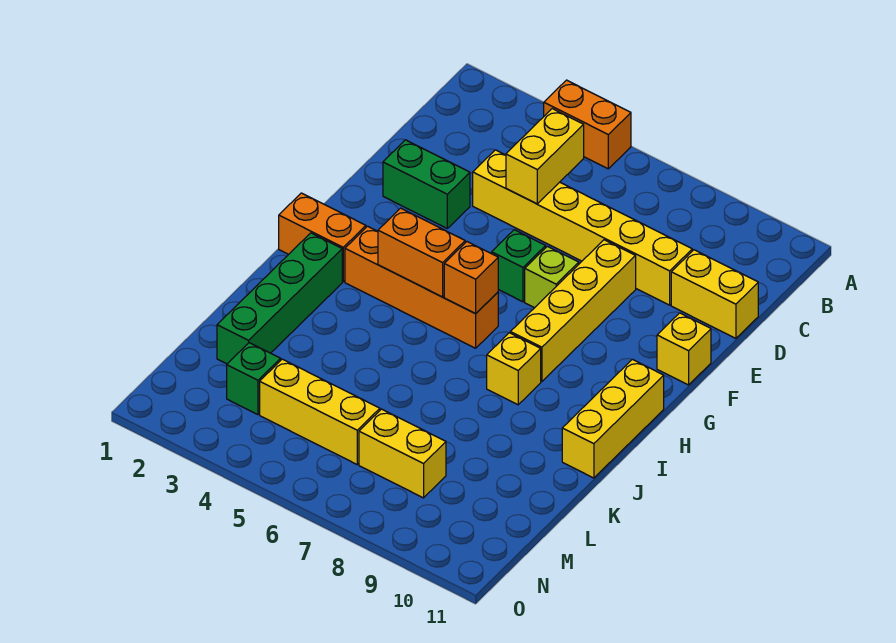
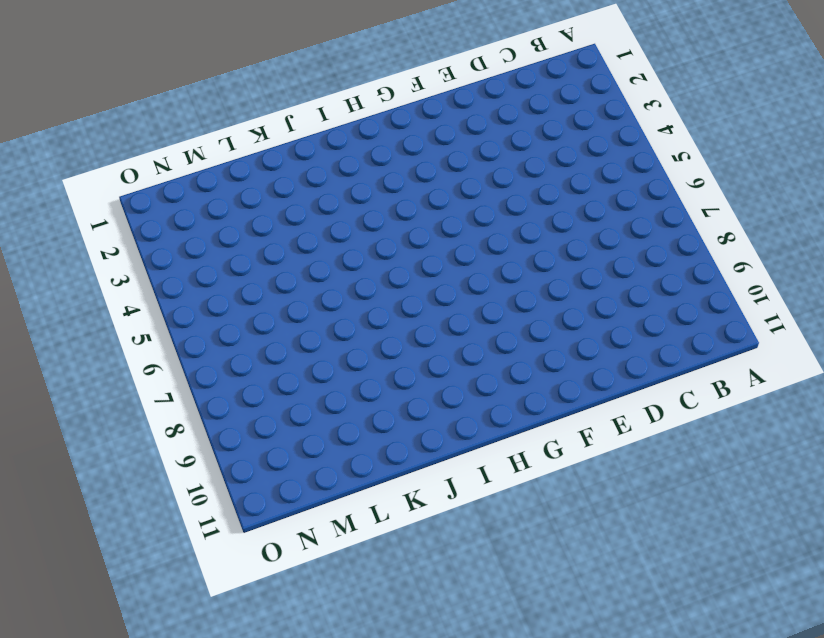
none -> orange brick A4:A5 level 1
none -> yellow brick D4:D9 level 1
none -> yellow brick D10:D11 level 1

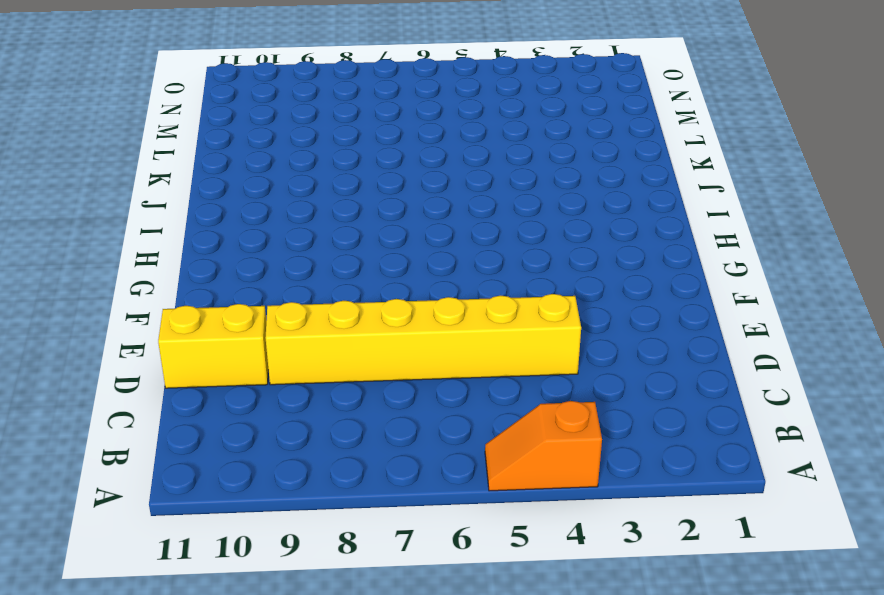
orange slope A4:A5 level 1 top 4 -> orange brick A4:A5 level 1
none -> green brick E2:E3 level 1
none -> yellow brick E8:H8 level 1
none -> green brick F6 level 1

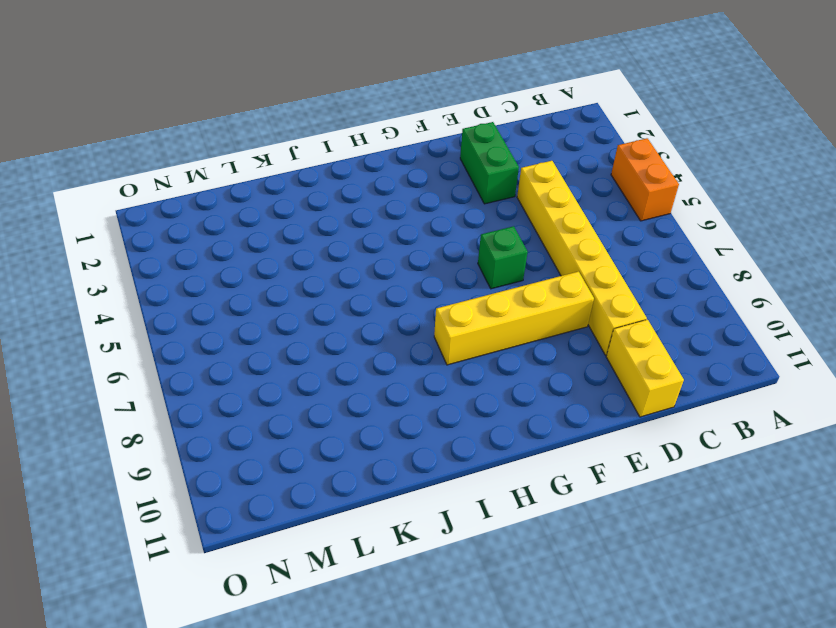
none -> lime brick F7 level 1
none -> yellow brick F11 level 1
none -> orange brick H1:H2 level 1

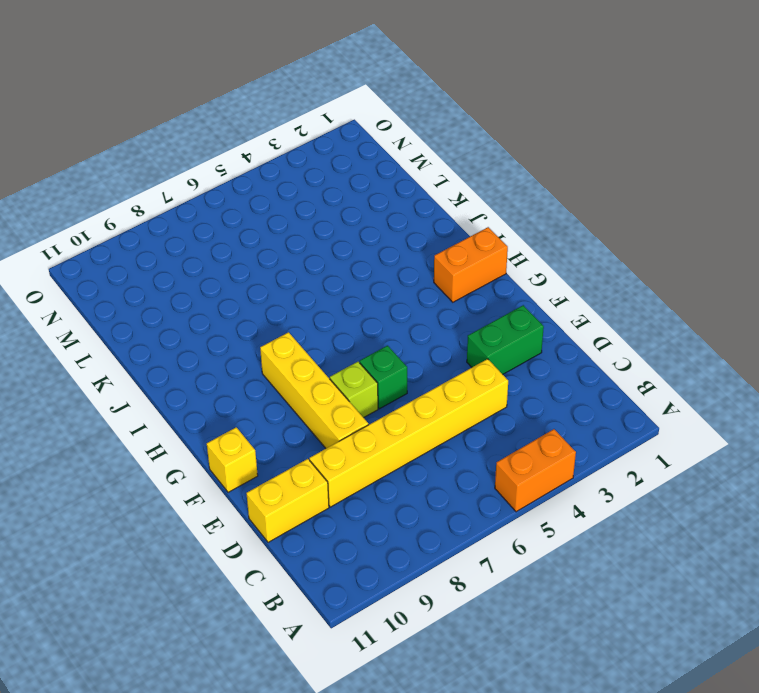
none -> orange brick H3:H6 level 1
none -> yellow brick H11:J11 level 1
none -> green brick I2:L2 level 1

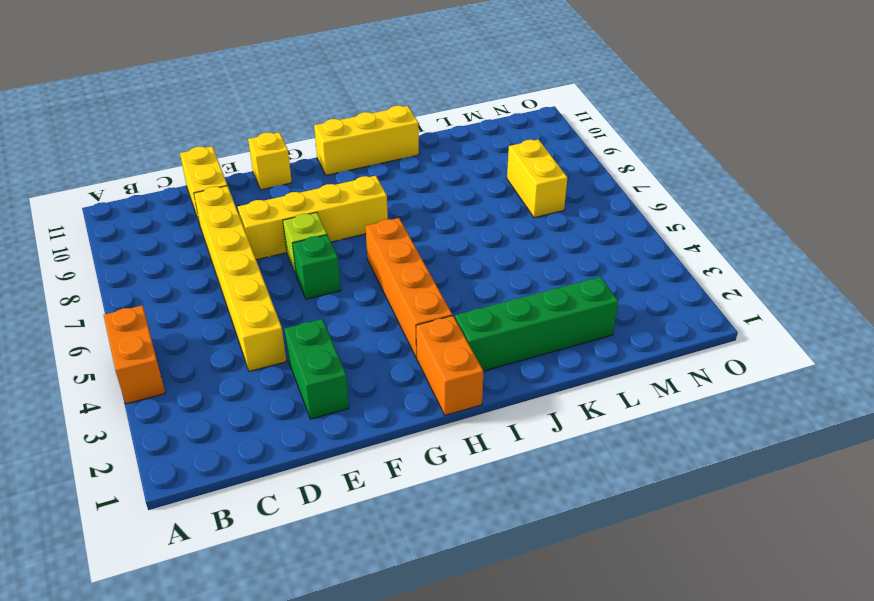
none -> yellow brick I8 level 1
none -> green brick M3 level 1
none -> yellow brick M4:M6 level 1

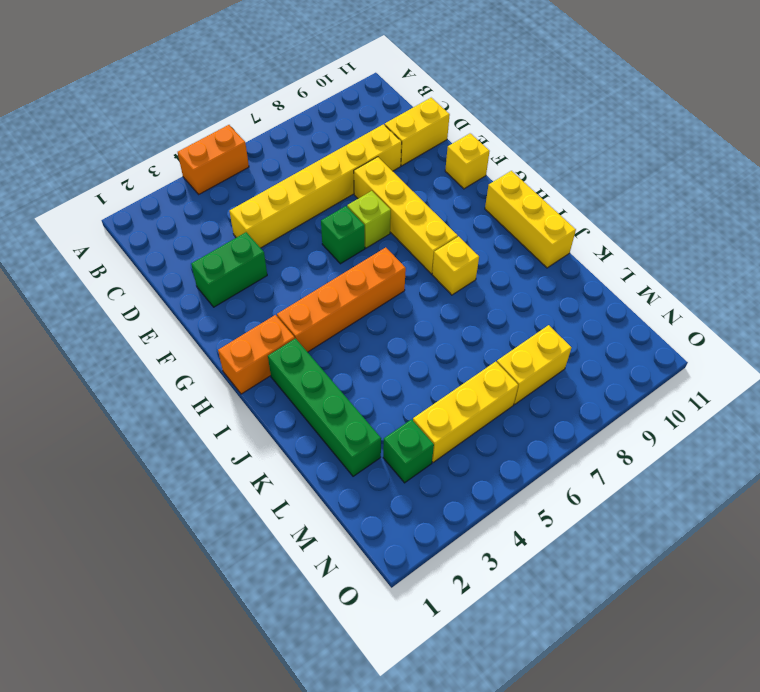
none -> yellow brick C5:D5 level 2
none -> orange brick H4:H5 level 2
none -> orange brick H6 level 2

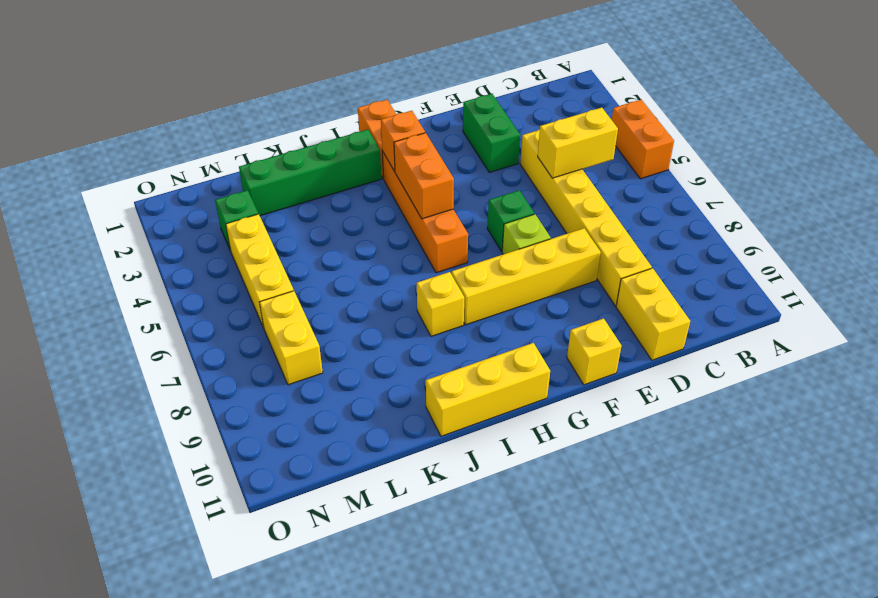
orange brick H3 level 2 -> orange brick H6 level 2

